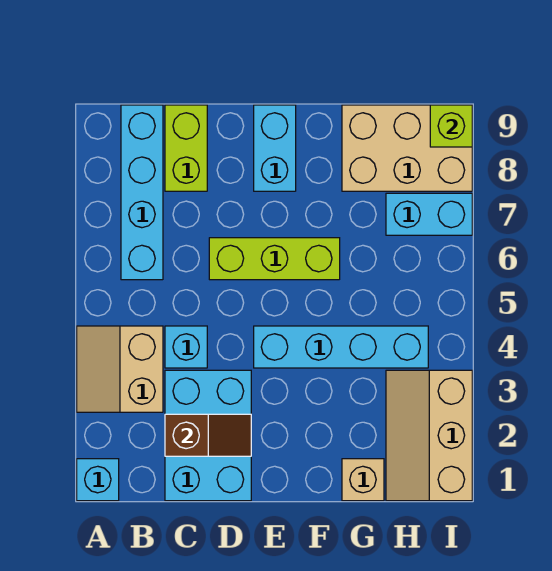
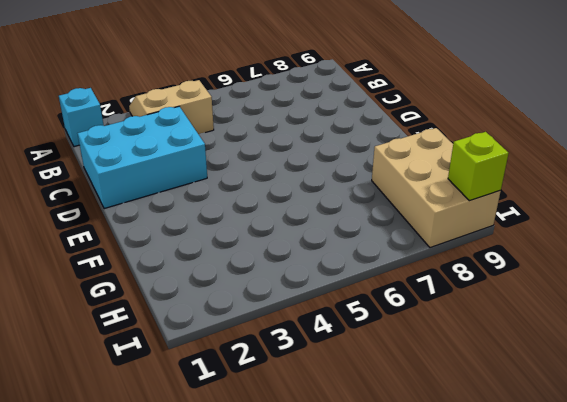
none -> cyan brick B6:B9 level 1
none -> cyan brick C4 level 1
none -> lime brick C8:C9 level 1

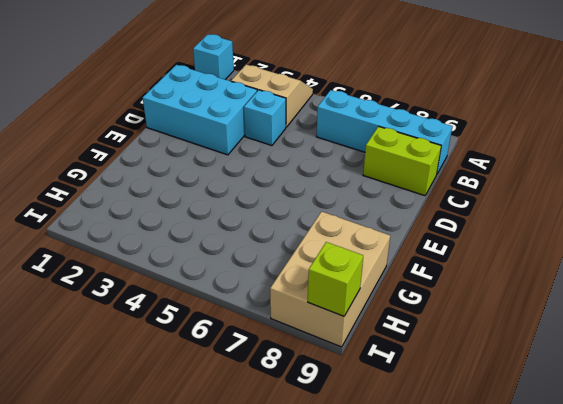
none -> lime brick D6:F6 level 1
none -> cyan brick E4:H4 level 1
none -> cyan brick E8:E9 level 1

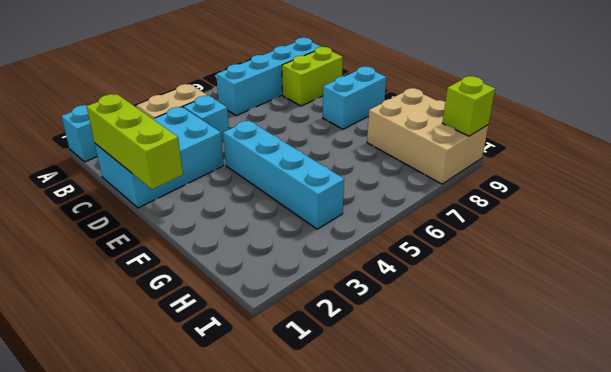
lime brick C1:E1 level 2 -> lime brick D6:F6 level 1
none -> tan brick G1 level 1
none -> tan slope H1:I3 level 1 top I
none -> cyan brick H7:I7 level 1

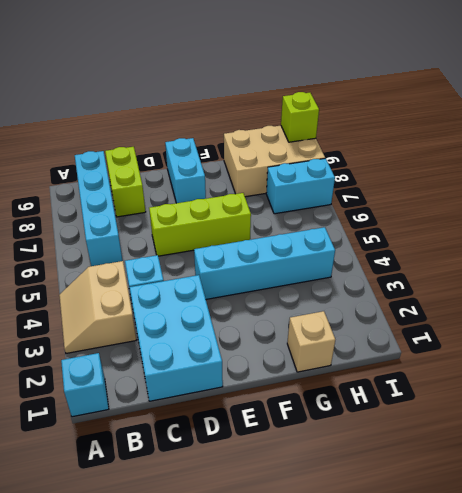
none -> tan slope H1:I3 level 1 top I
none -> brown slope C2:D2 level 2 top C

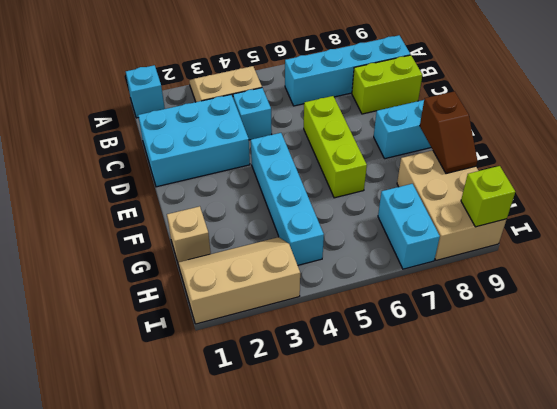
brown slope F9:G9 level 2 top F -> brown slope C2:D2 level 2 top C

